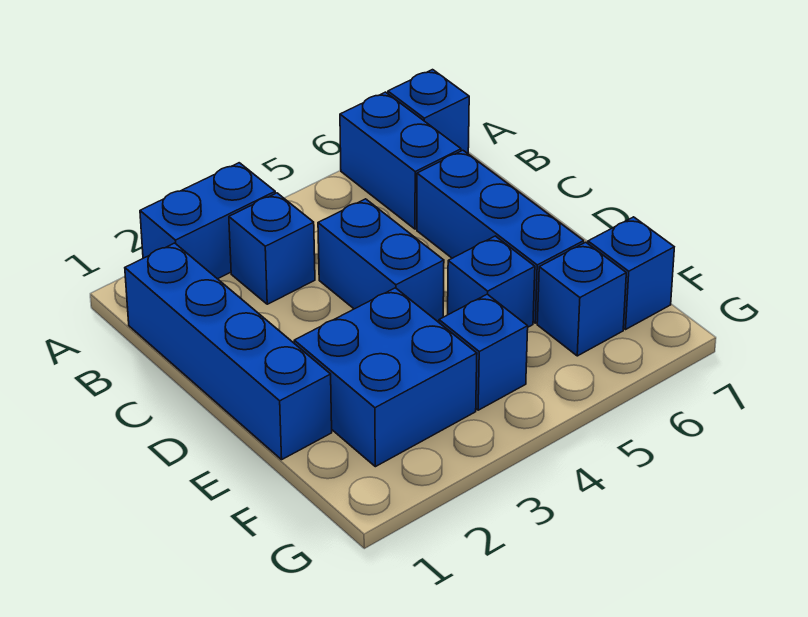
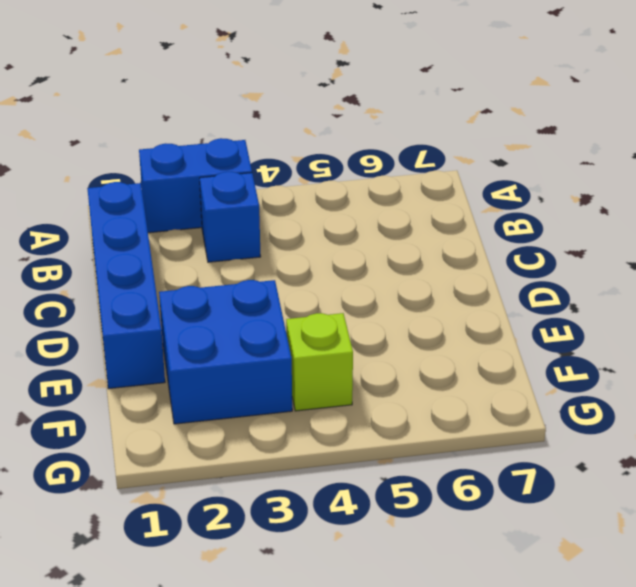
lime brick F4 level 1 -> blue brick F4 level 1
none -> blue brick A6:B6 level 1
none -> blue brick A7 level 1
none -> blue brick C4:D4 level 1

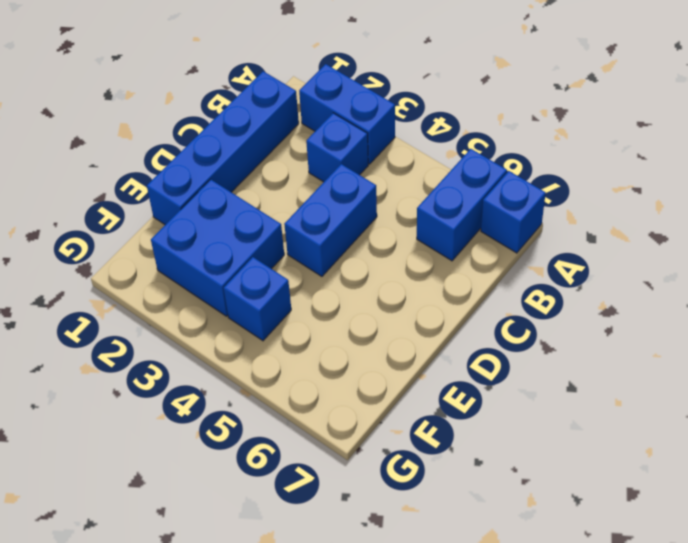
none -> blue brick C6:E6 level 1
none -> blue brick E5 level 1
none -> blue brick F6 level 1

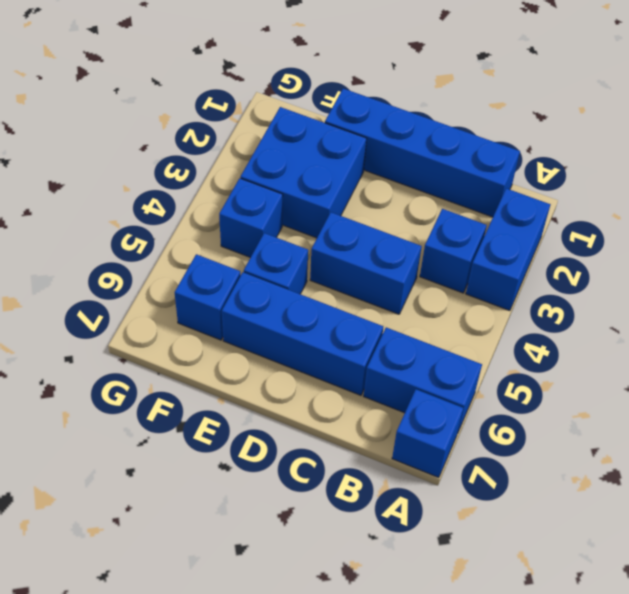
none -> blue brick F7 level 1

